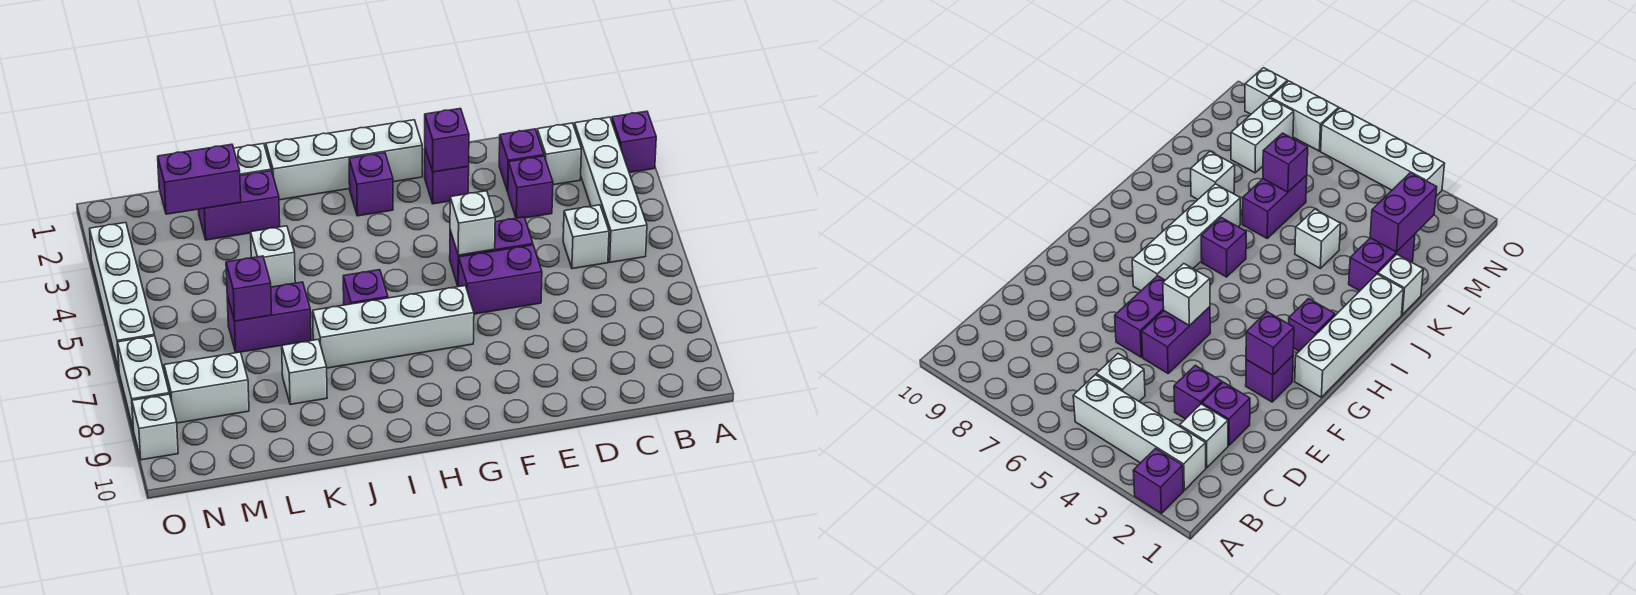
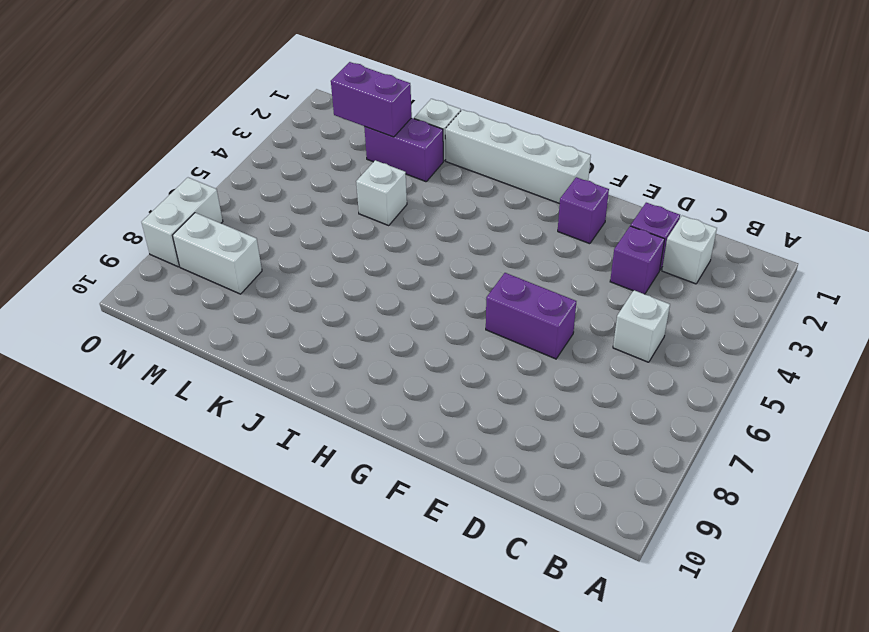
none -> purple brick A2 level 1
none -> white brick B2:B5 level 1
none -> purple brick E5:F5 level 1

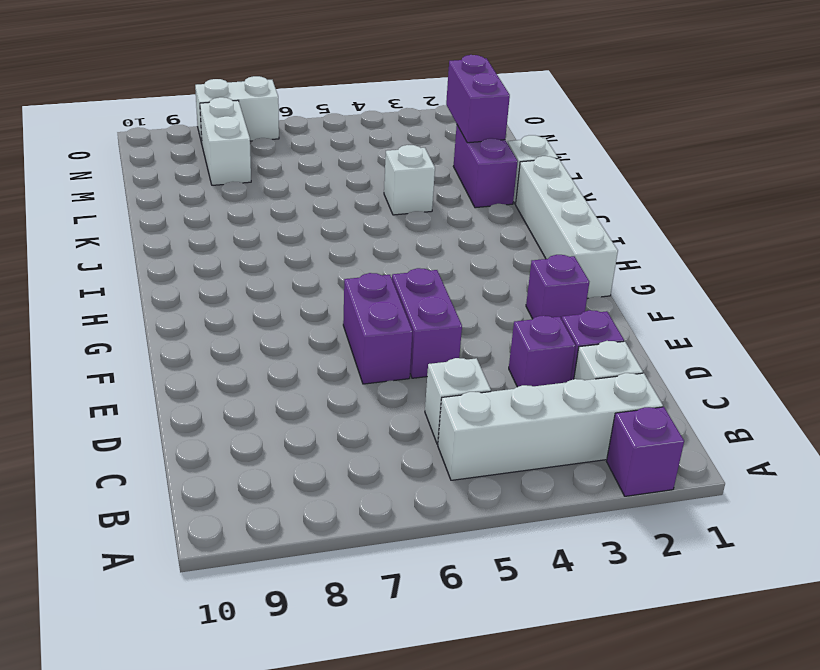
none -> white brick G7:J7 level 1
none -> purple brick H2 level 1
none -> purple brick I6 level 1

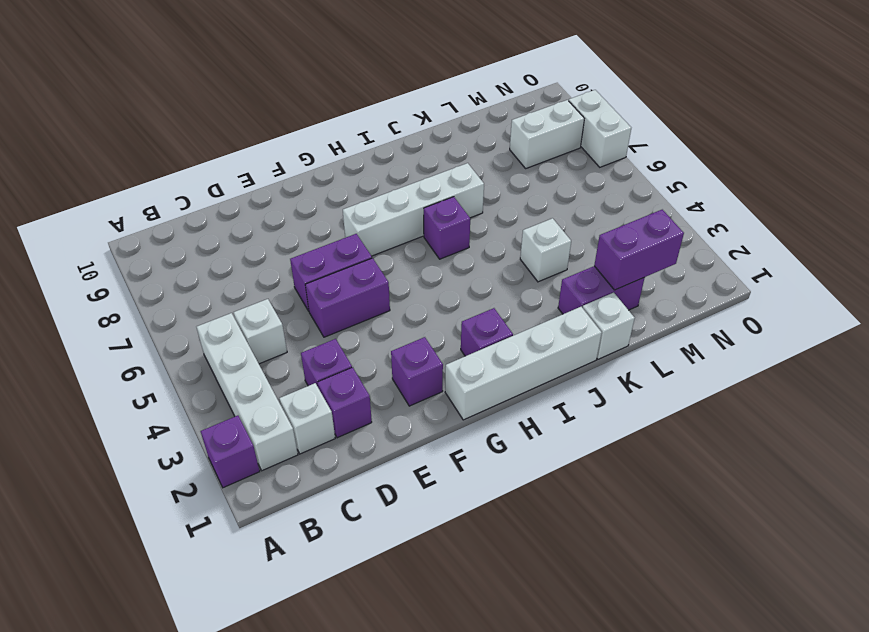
none -> purple brick K6:L6 level 1
none -> white brick K8 level 1
none -> white brick O3:O6 level 1

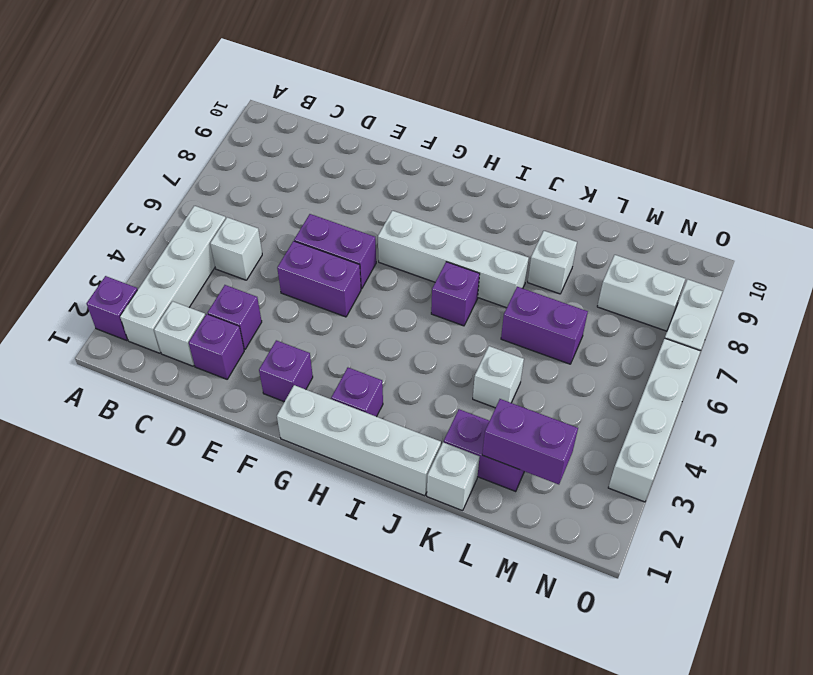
none -> white brick O9 level 1
none -> purple brick F2 level 2
none -> white brick F5 level 2

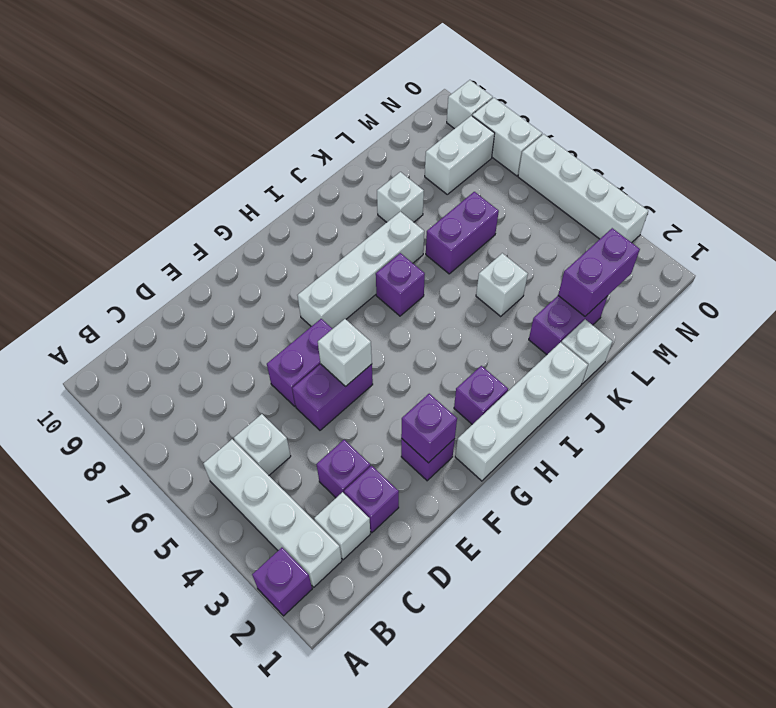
none -> purple brick L6 level 2

